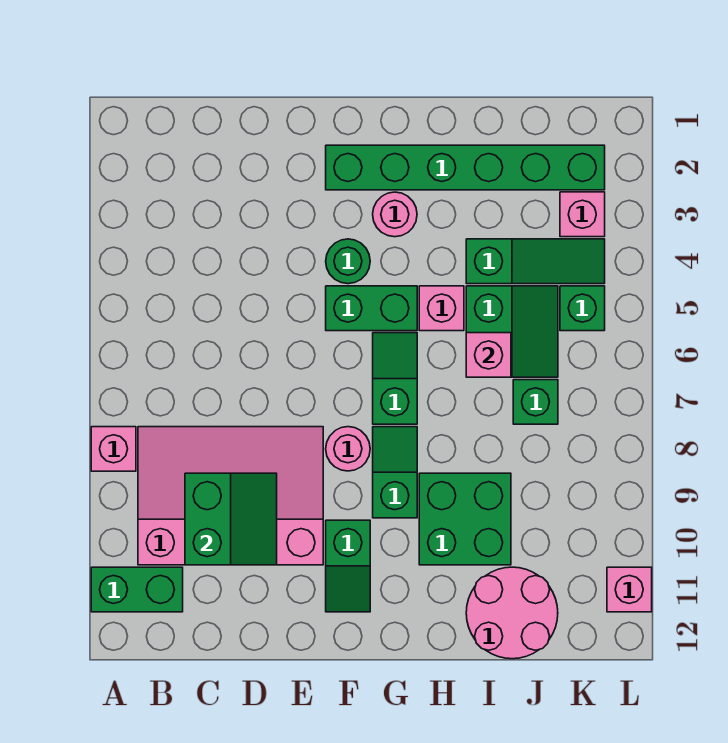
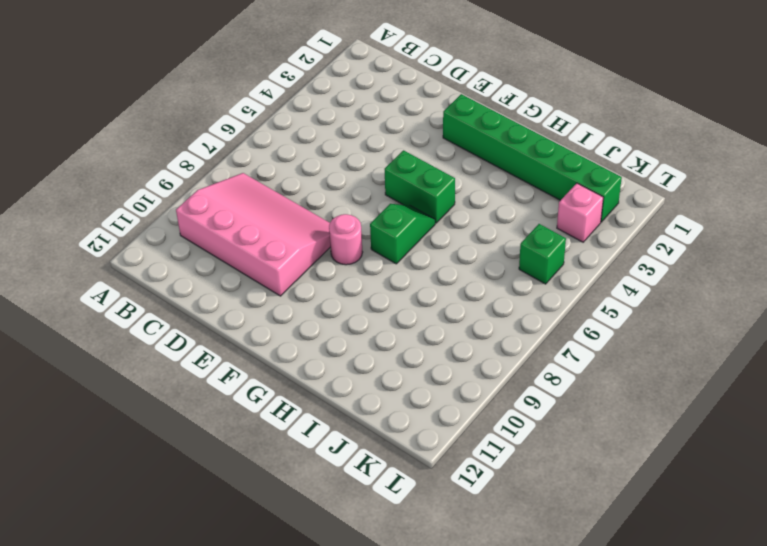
none -> pink brick A8 level 1
none -> green brick A11:B11 level 1
none -> green round brick F4 level 1

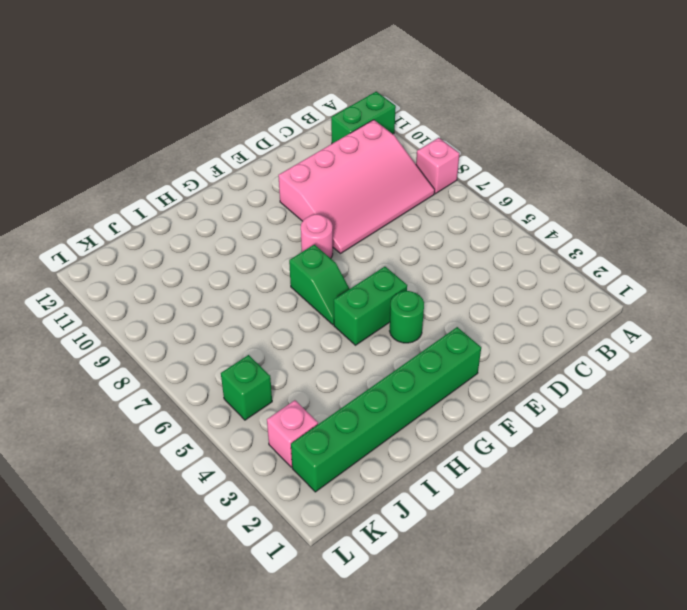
none -> green slope F10:F11 level 1 top 10
none -> pink round brick G3 level 1
none -> green slope G8:G9 level 1 top 9

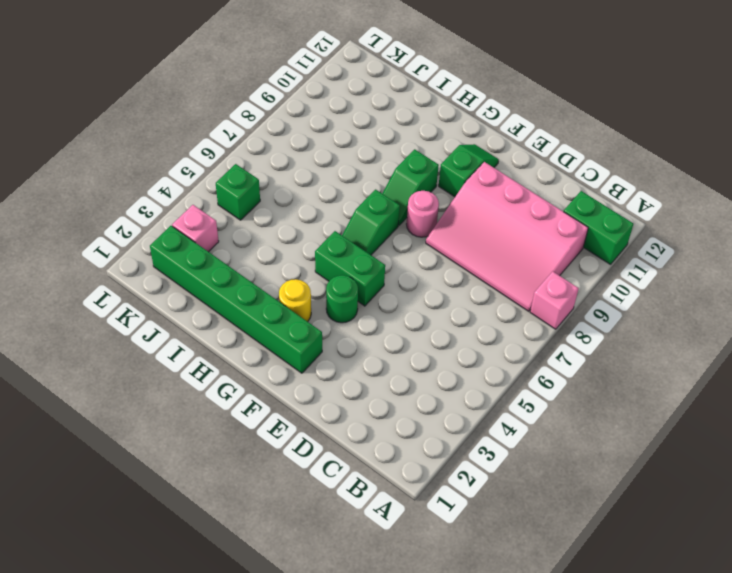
yellow round brick G3 level 1 -> pink round brick G3 level 1
none -> pink brick H5 level 1
none -> green brick H9:I10 level 1
none -> green slope I4:K4 level 1 top I

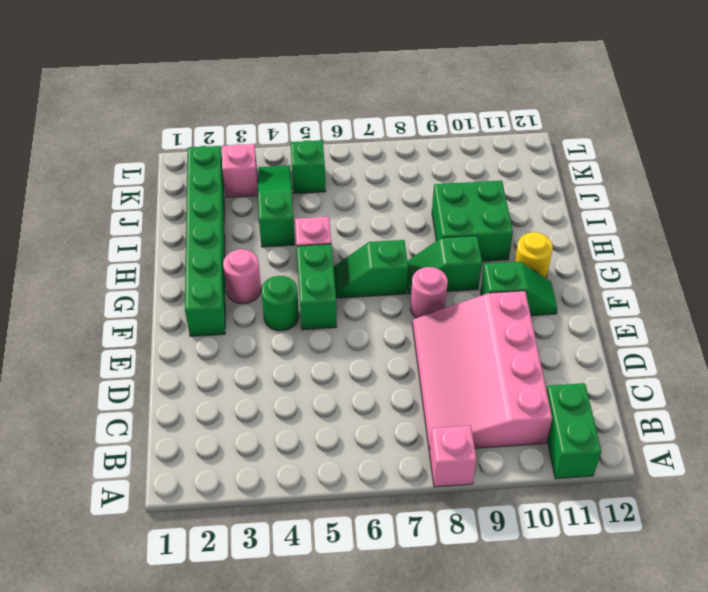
yellow round brick G11 level 1 -> none
none -> green slope I5:J6 level 1 top I
none -> pink round brick I11:J12 level 1
none -> green brick J7 level 1

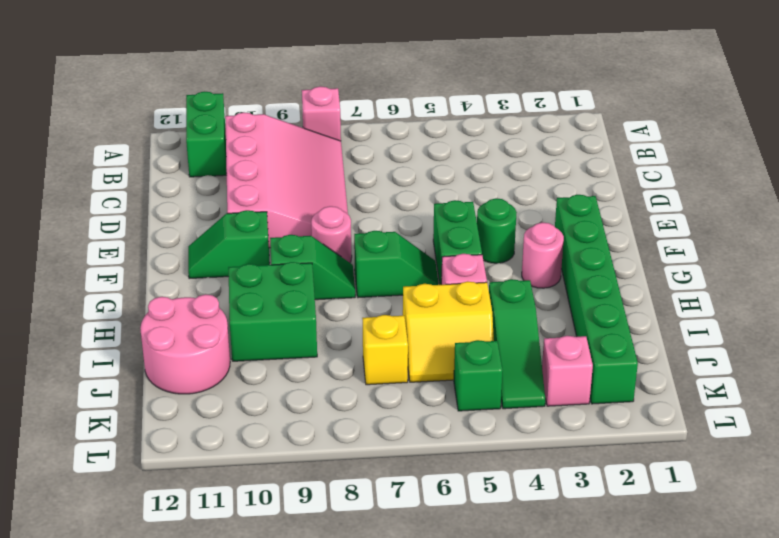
yellow slope I5:J6 level 1 top I -> green slope I5:J6 level 1 top I
yellow brick J7 level 1 -> green brick J7 level 1
none -> pink brick L11 level 1
none -> green slope C9:D10 level 2 top C
none -> pink brick I6 level 2

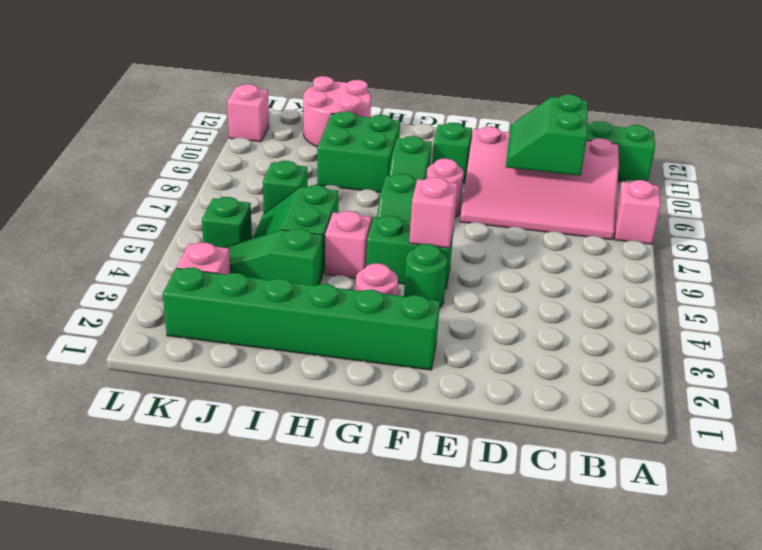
pink brick F5 level 2 -> pink brick I6 level 2

